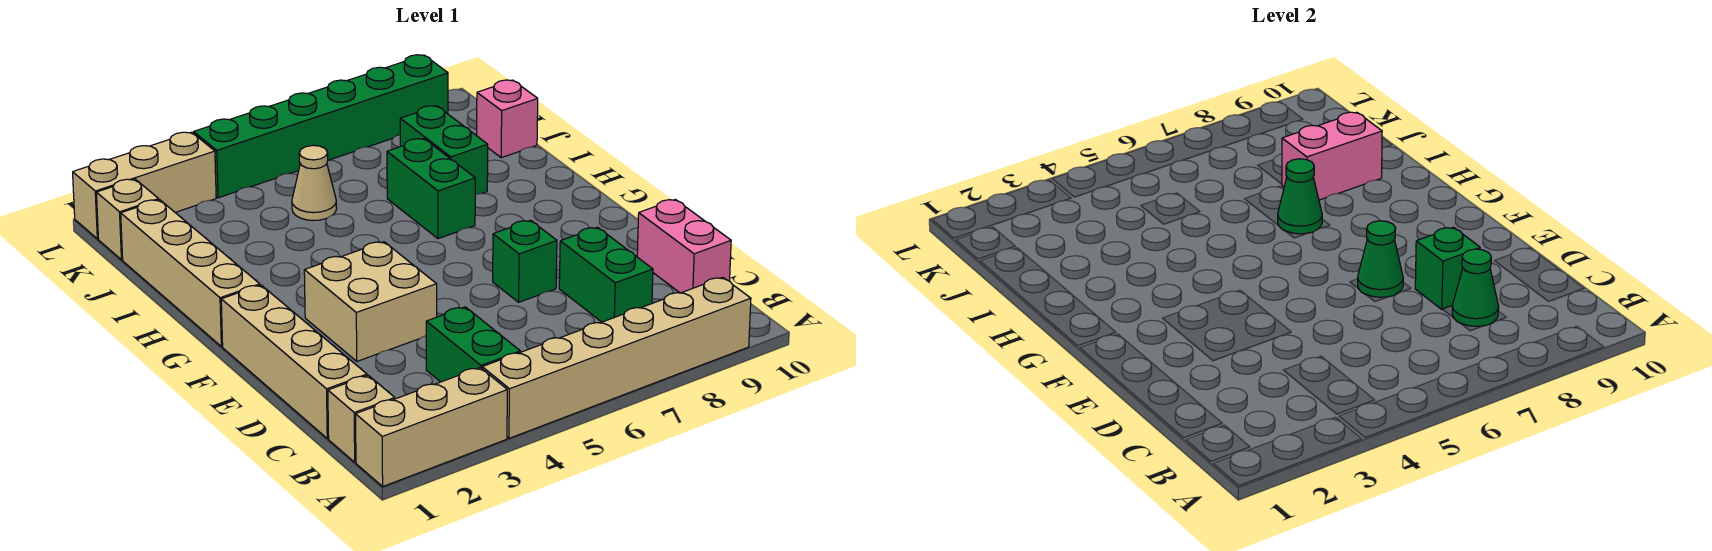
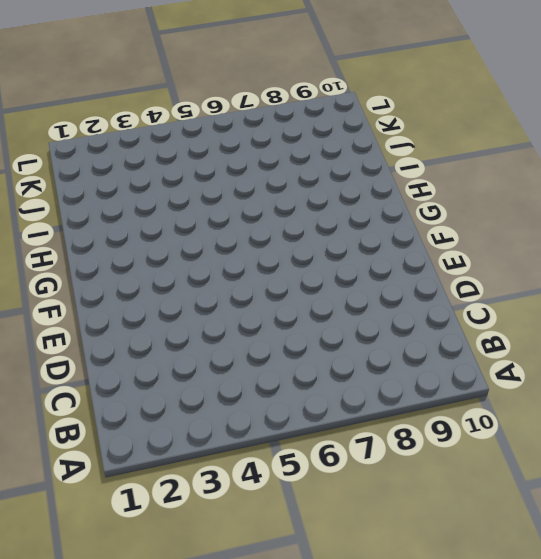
none -> tan brick A1:A3 level 1
none -> tan brick A4:A9 level 1
none -> tan brick B1 level 1

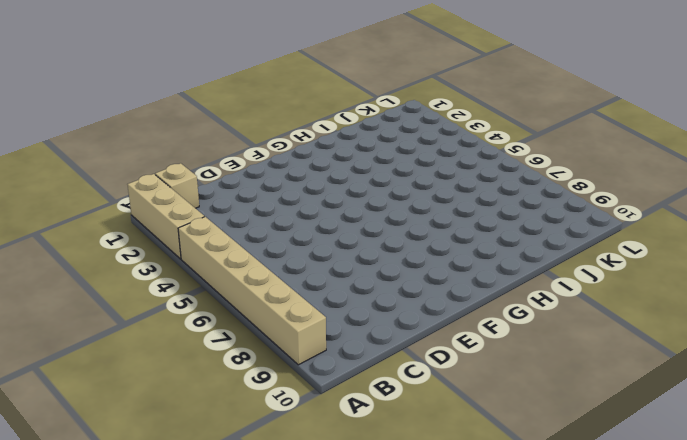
none -> green brick B4:C4 level 1
none -> tan brick C1:F1 level 1
none -> green brick C8:D8 level 1

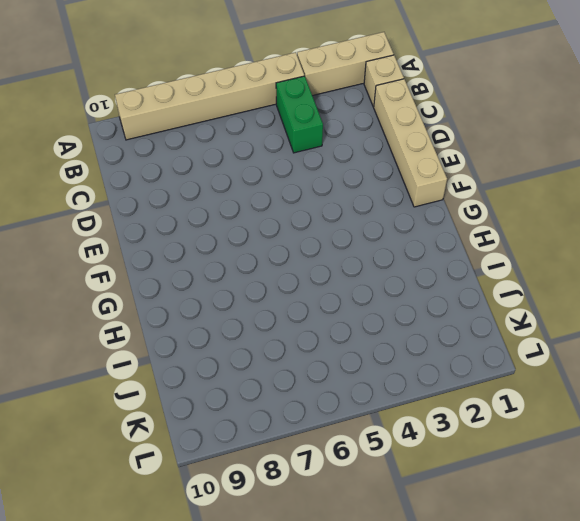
none -> green brick C8:D8 level 1
none -> pink brick C10:D10 level 1
none -> tan brick E3:F4 level 1

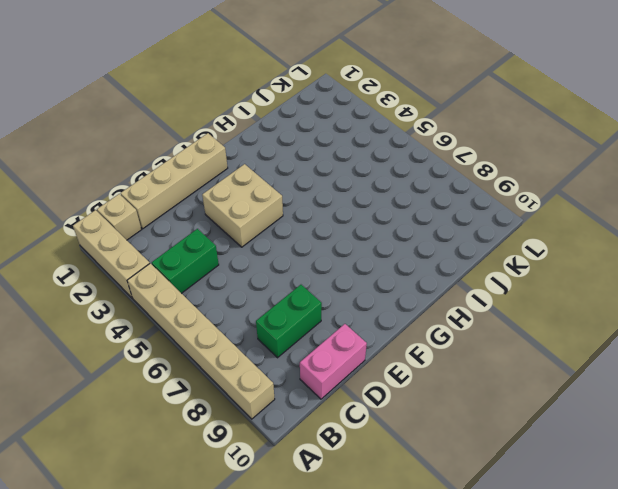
none -> green brick E7 level 1
none -> tan brick G1:J1 level 1
none -> green brick H7:I7 level 1

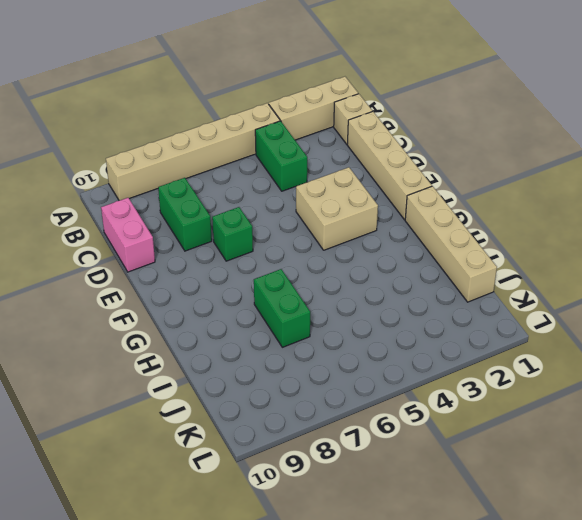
none -> green brick I8:J8 level 1
none -> tan cone J5 level 1
none -> pink brick J10 level 1

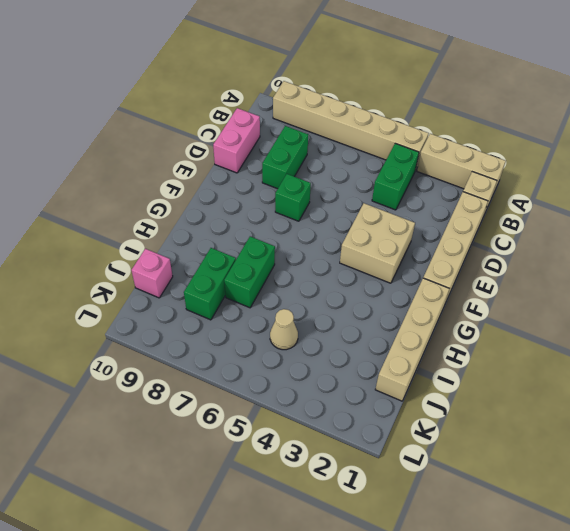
none -> tan brick K1 level 1
none -> tan brick L1:L3 level 1
none -> green brick L4:L9 level 1

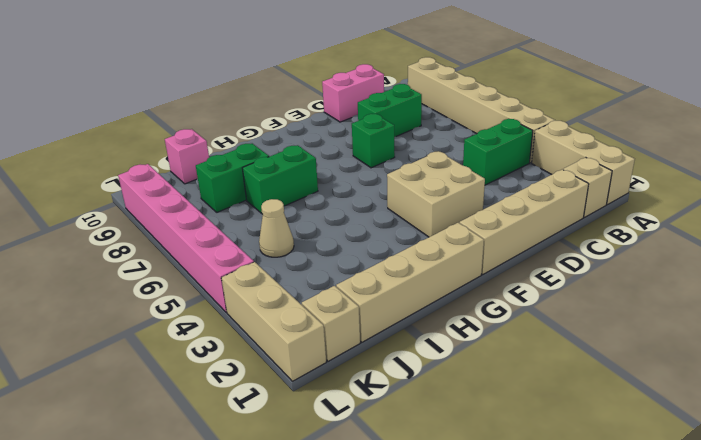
pink brick L4:L9 level 1 -> green brick L4:L9 level 1
none -> green cone C8 level 2
none -> green brick D8 level 2
none -> green cone E7 level 2

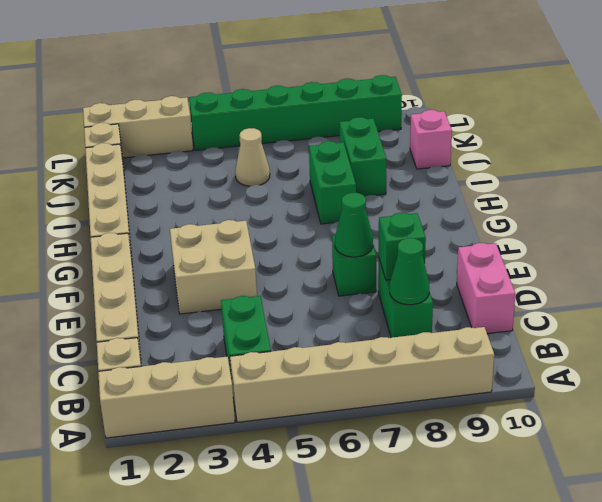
none -> green cone H7 level 2
none -> pink brick I8:I9 level 2

